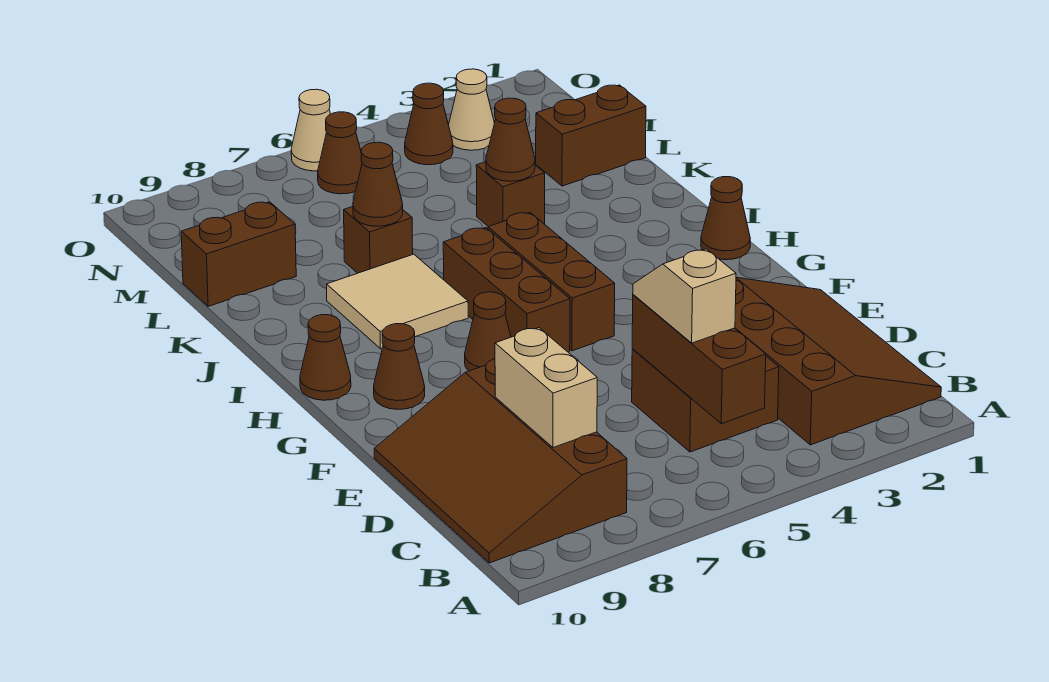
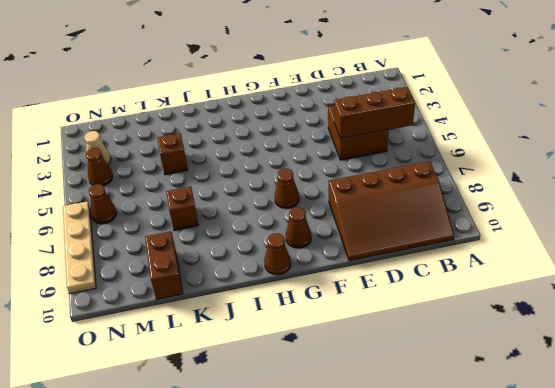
tan plate O6:O9 level 1 -> tan cone O6 level 1
none -> brown slope B1:E3 level 1 top 3
none -> brown brick G5:I5 level 1
none -> brown brick G6:I6 level 1

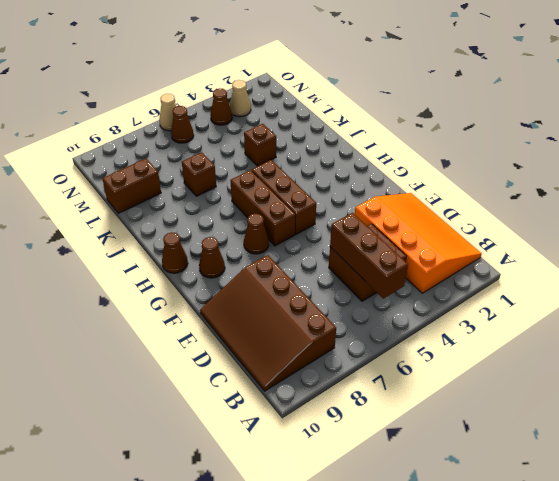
orange slope B1:E3 level 1 top 3 -> brown slope B1:E3 level 1 top 3
none -> brown cone H1 level 1
none -> tan tile I7:J8 level 1
none -> brown brick L1:L2 level 1

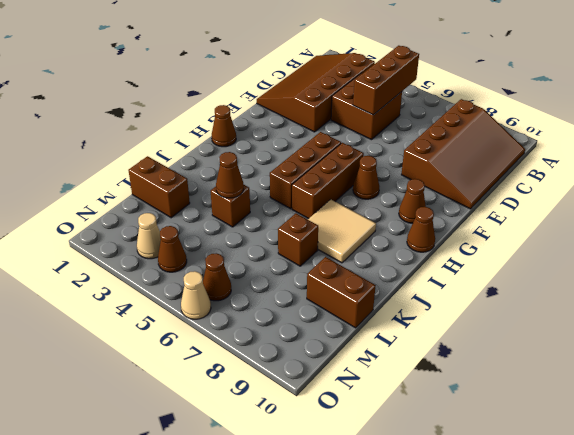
none -> tan brick C8:D8 level 2
none -> brown cone K7 level 2
none -> tan slope C5:D5 level 3 top C

